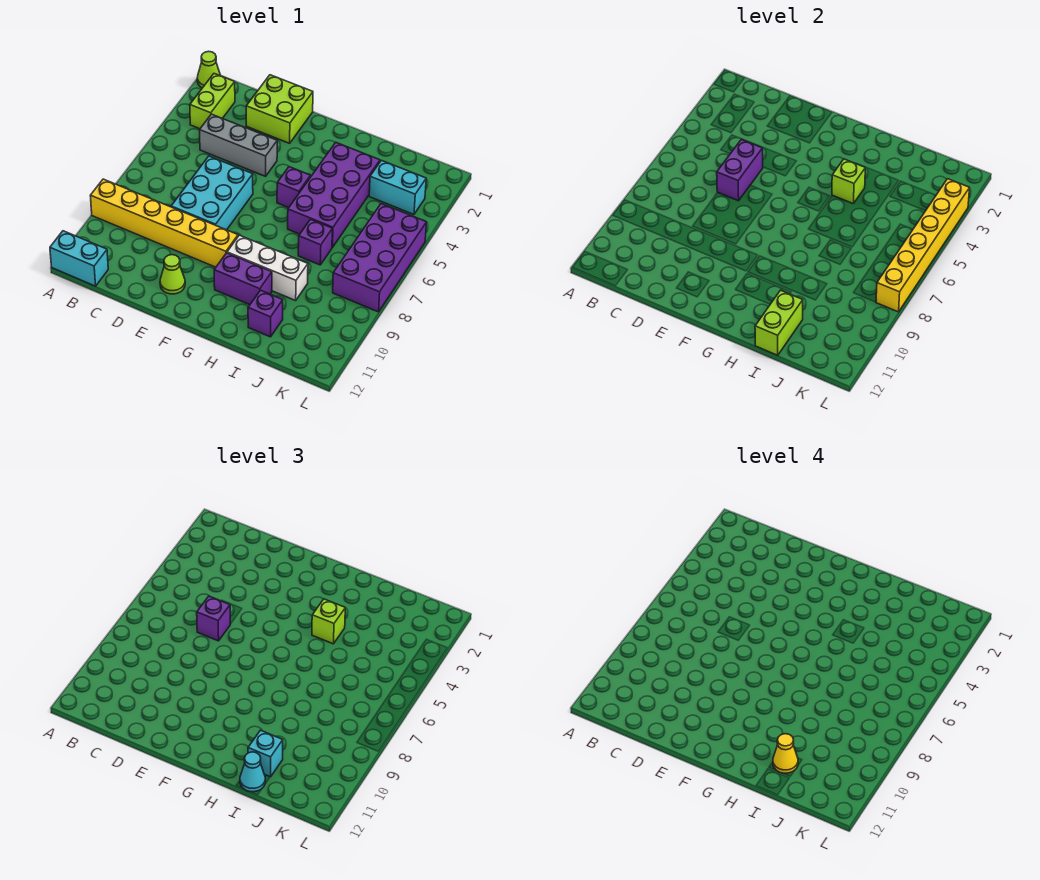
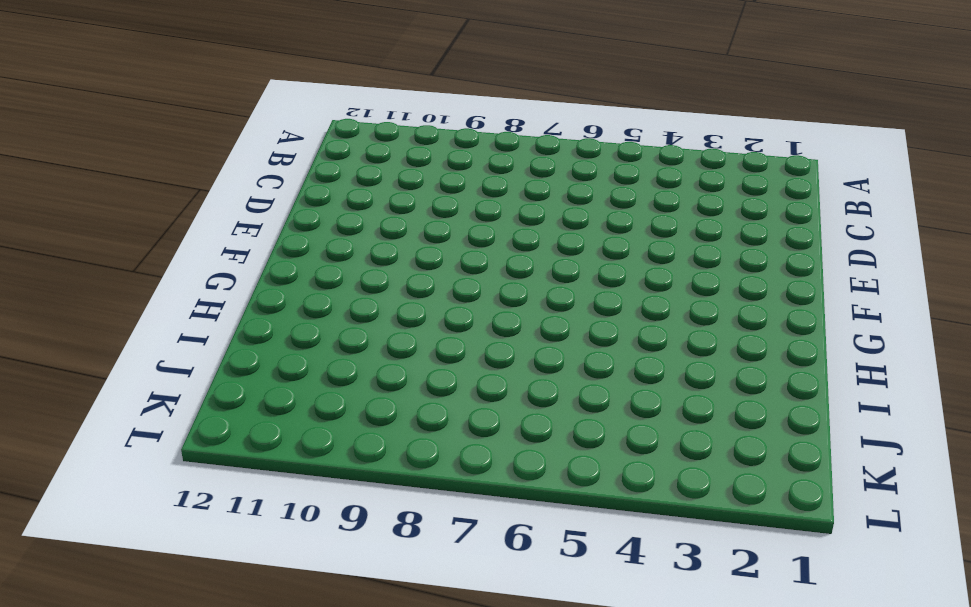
none -> lime cone A1 level 1
none -> yellow brick A9:F9 level 1
none -> cyan brick A12:B12 level 1

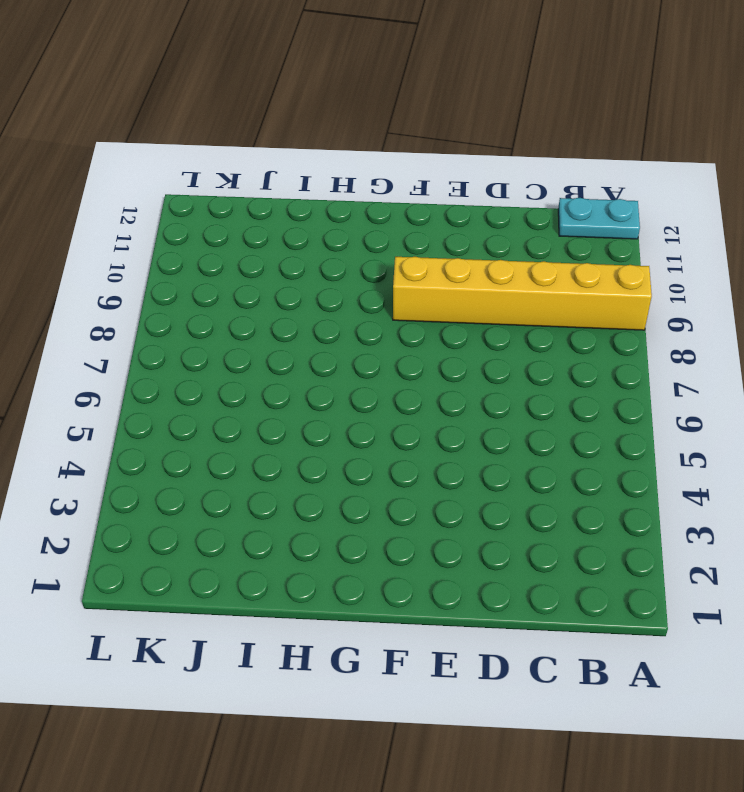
cyan plate A12:B12 level 1 -> cyan brick A12:B12 level 1
none -> lime cone A1 level 1
none -> lime brick B2:B3 level 1
none -> grey brick C4:E4 level 1

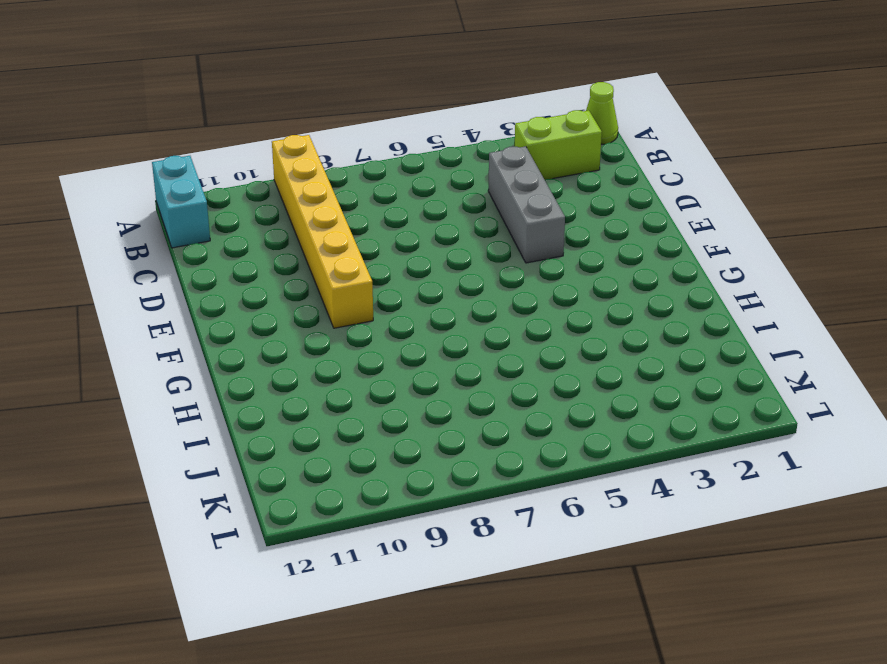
none -> lime brick D1:E2 level 1
none -> cyan brick D6:E8 level 1
none -> lime cone E11 level 1

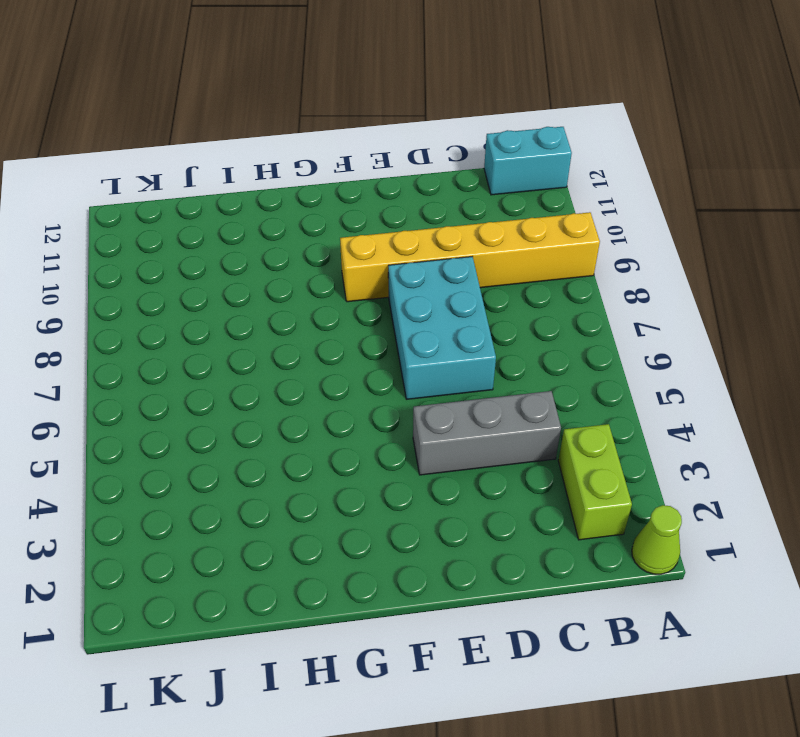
none -> lime brick D1:E2 level 1
none -> lime cone E11 level 1
none -> purple brick G5 level 1

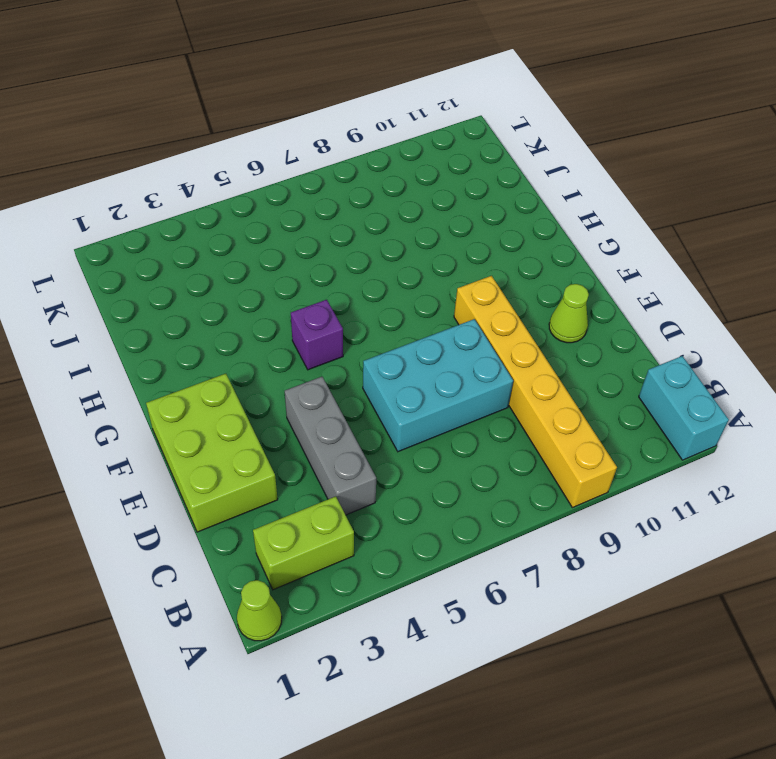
lime brick D1:F2 level 1 -> lime brick D1:E2 level 1
none -> white brick G9:I9 level 1
none -> purple brick G10:H10 level 1
none -> purple brick H3:I6 level 1

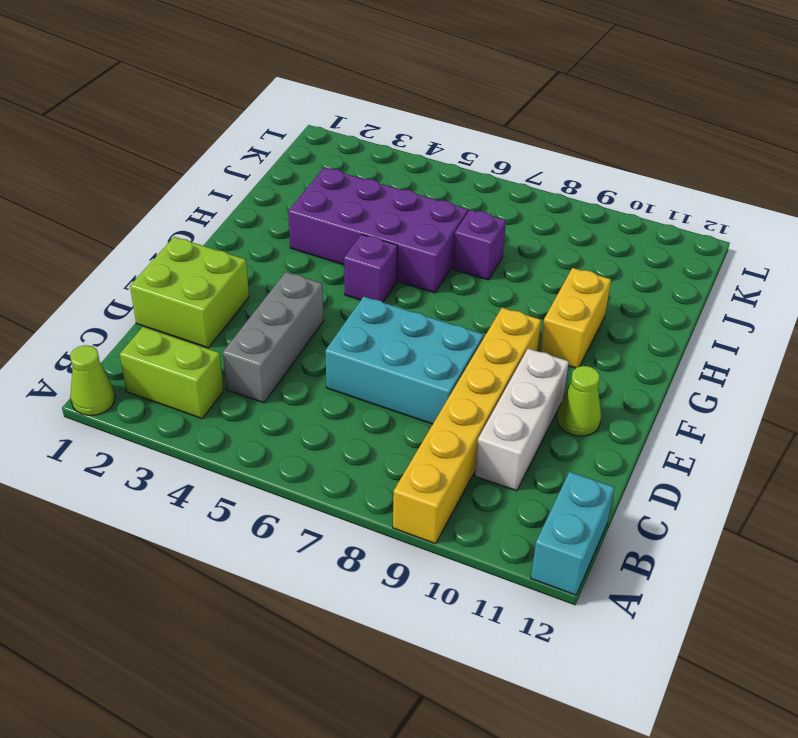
white brick C10:E10 level 1 -> white brick G9:I9 level 1
yellow brick G10:H10 level 1 -> purple brick G10:H10 level 1
none -> purple brick I11 level 1
none -> cyan brick J3:K3 level 1
none -> purple brick K5:L8 level 1

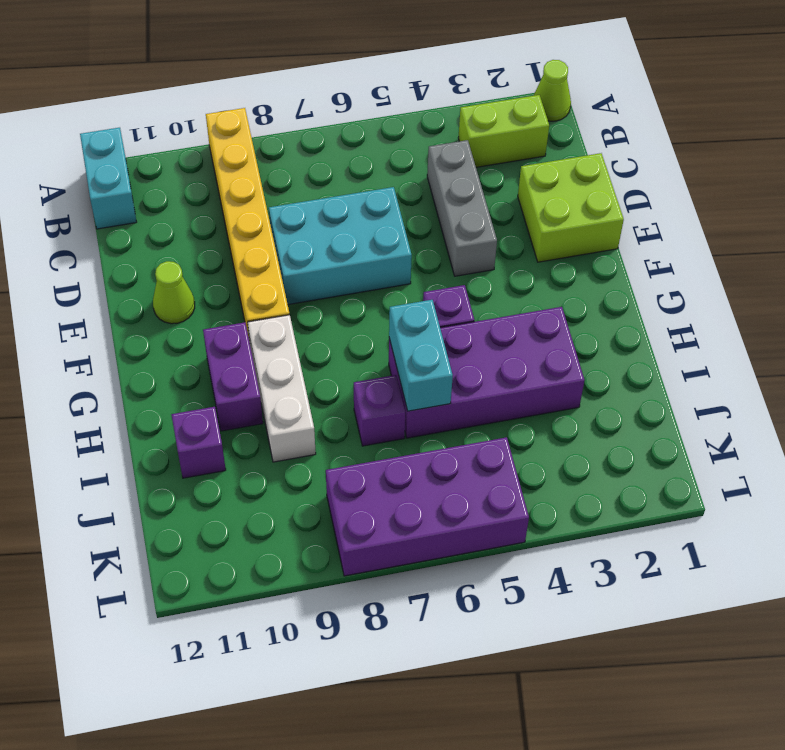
cyan brick H6:I6 level 2 -> cyan brick J3:K3 level 1
none -> purple brick D5:D6 level 2
none -> lime brick H4 level 2
none -> lime brick I11:I12 level 2

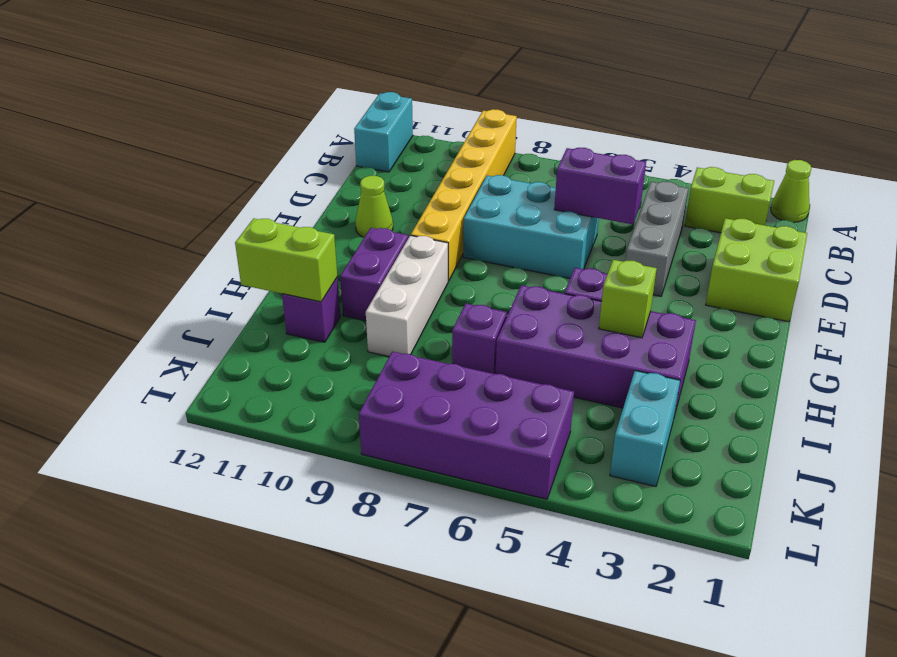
none -> yellow brick L3:L8 level 2
none -> purple brick D6 level 3
none -> lime brick H4 level 3

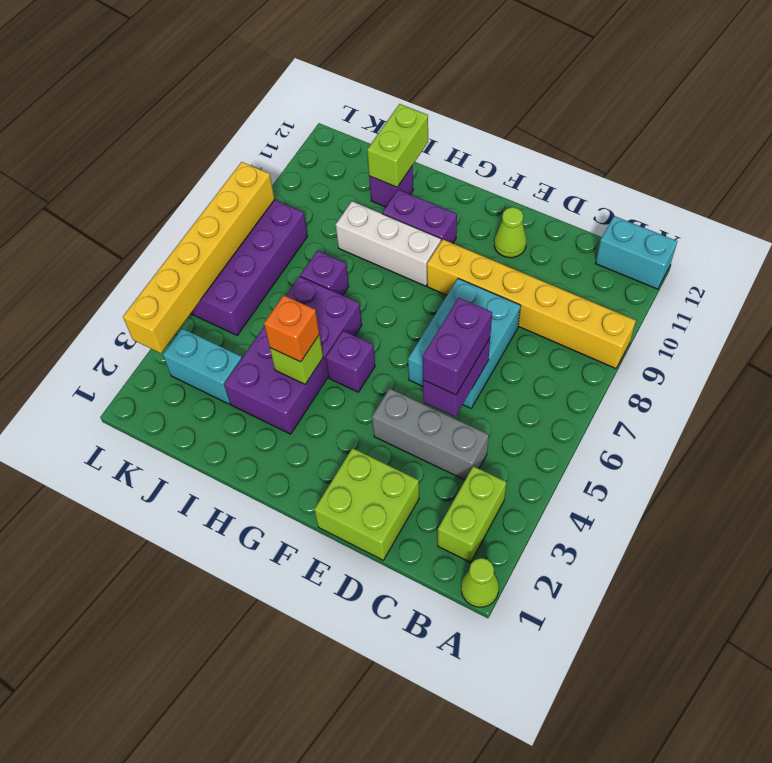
purple brick D5:D6 level 3 -> purple brick D6 level 3
orange brick H4 level 3 -> lime brick H4 level 3
none -> cyan brick I11 level 3
none -> cyan cone I12 level 3
none -> yellow cone I11 level 4

